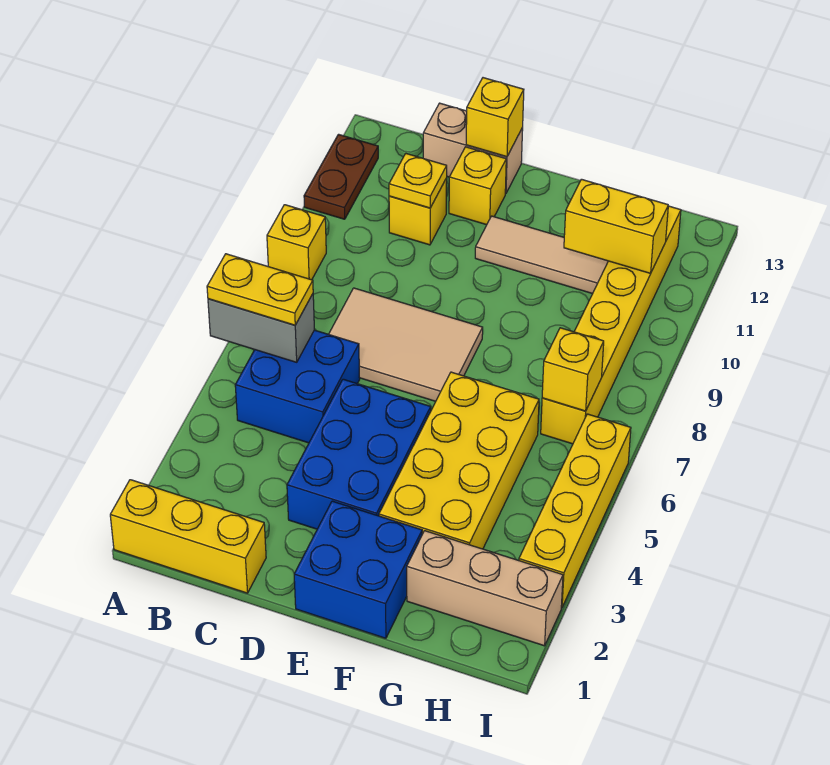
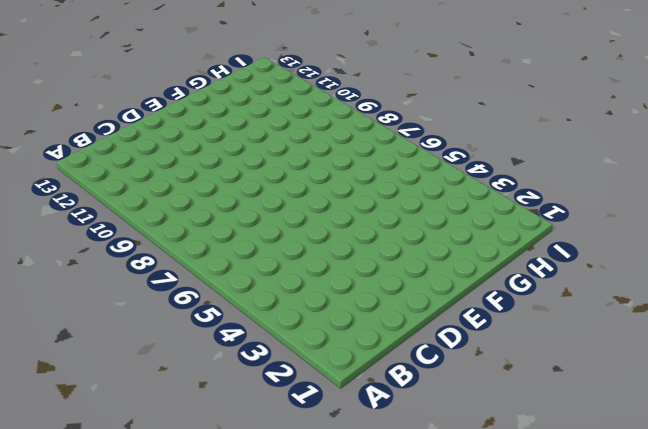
none -> yellow brick A1:C1 level 1
none -> yellow brick A9 level 1
none -> brown plate A11:A12 level 1

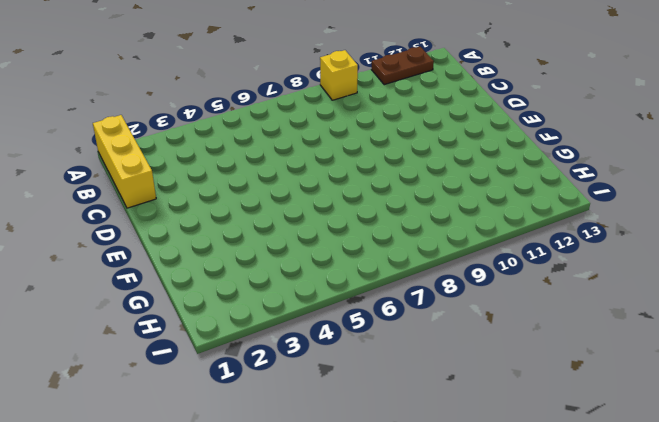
none -> blue brick B5:C6 level 1
none -> tan tile C7:E8 level 1
none -> yellow brick C11 level 1

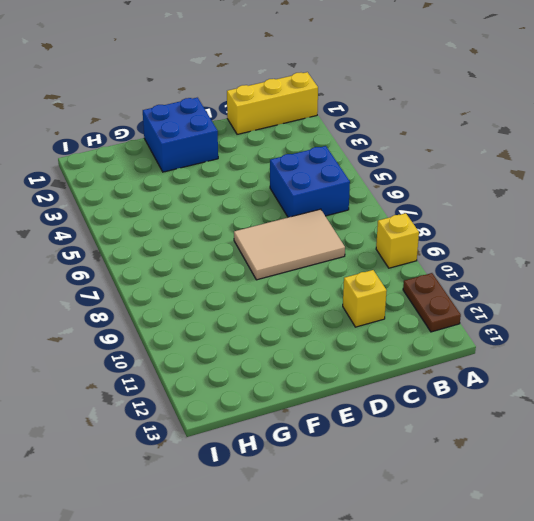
none -> tan brick C13:D13 level 1
none -> blue brick D3:E5 level 1
none -> yellow brick D12 level 1

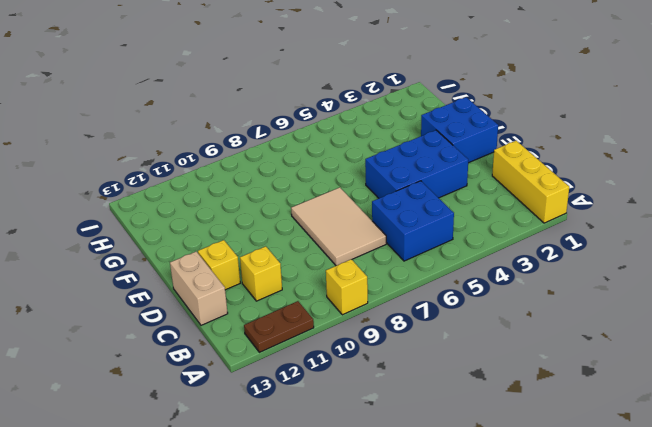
none -> tan tile E11:G11 level 1
none -> yellow brick F3:G6 level 1
none -> tan brick G2:I2 level 1

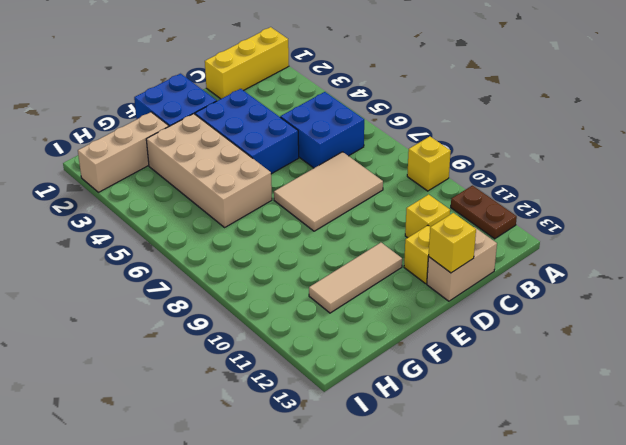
tan brick F3:G6 level 1 -> yellow brick F3:G6 level 1
none -> yellow brick H7:H12 level 1
none -> yellow brick I3:I6 level 1
none -> grey brick A6:B6 level 2

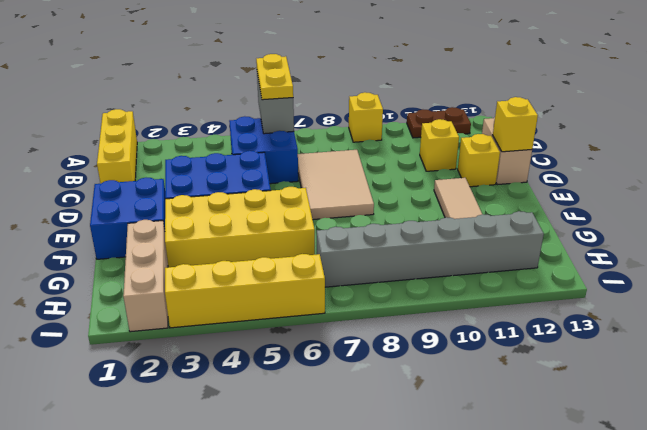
grey brick H7:H12 level 1 -> yellow brick H7:H12 level 1
none -> yellow plate C11 level 2
none -> yellow brick G11:H11 level 2
none -> yellow brick H7 level 2

